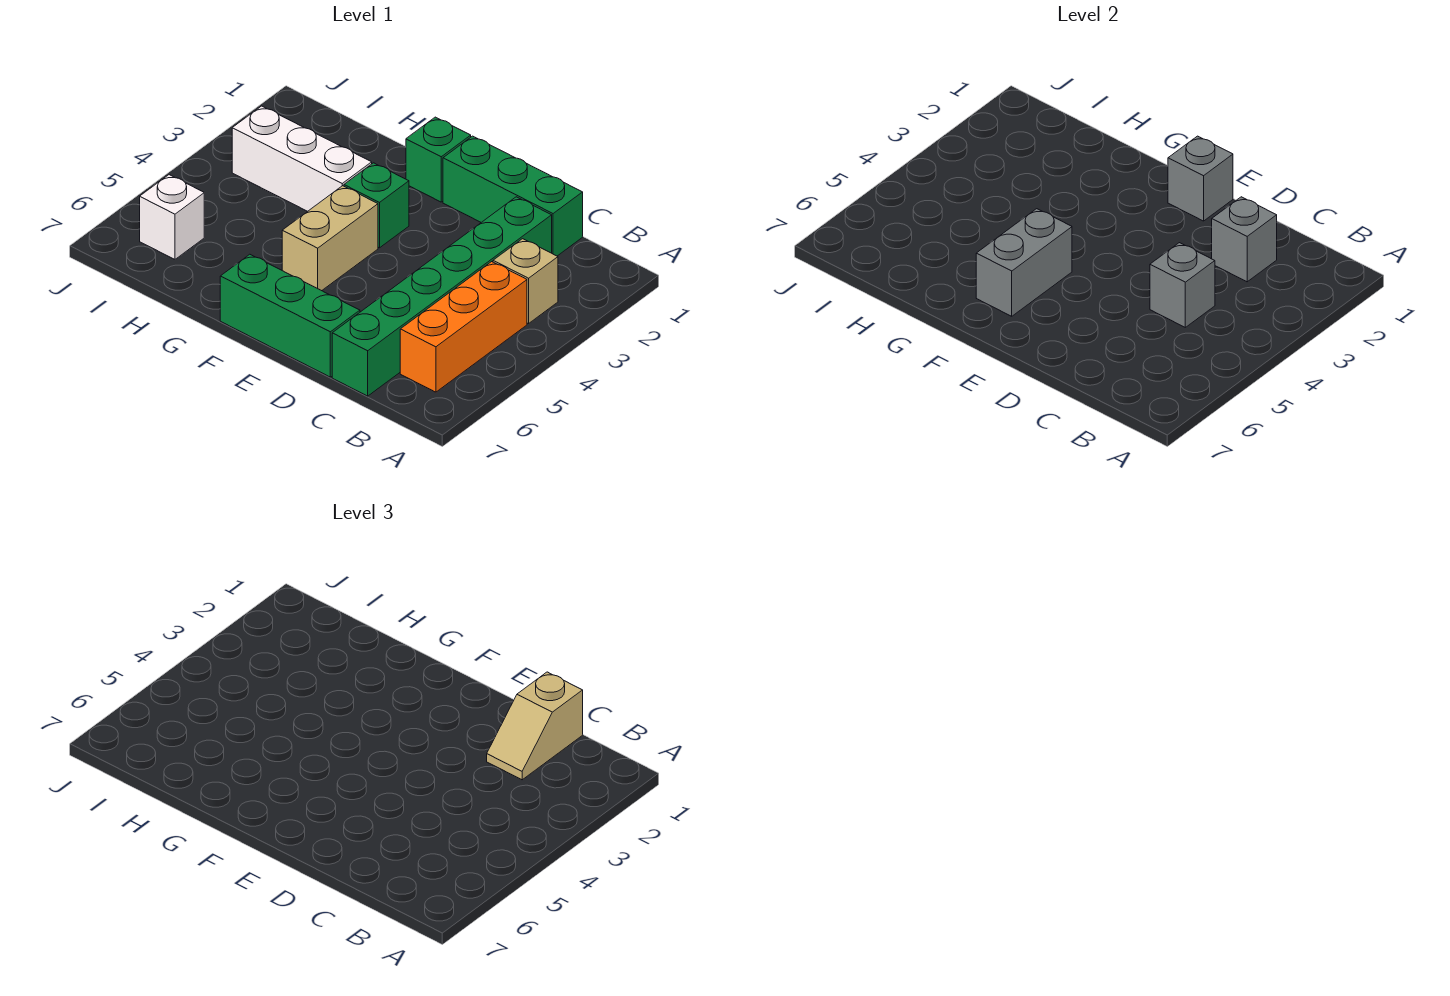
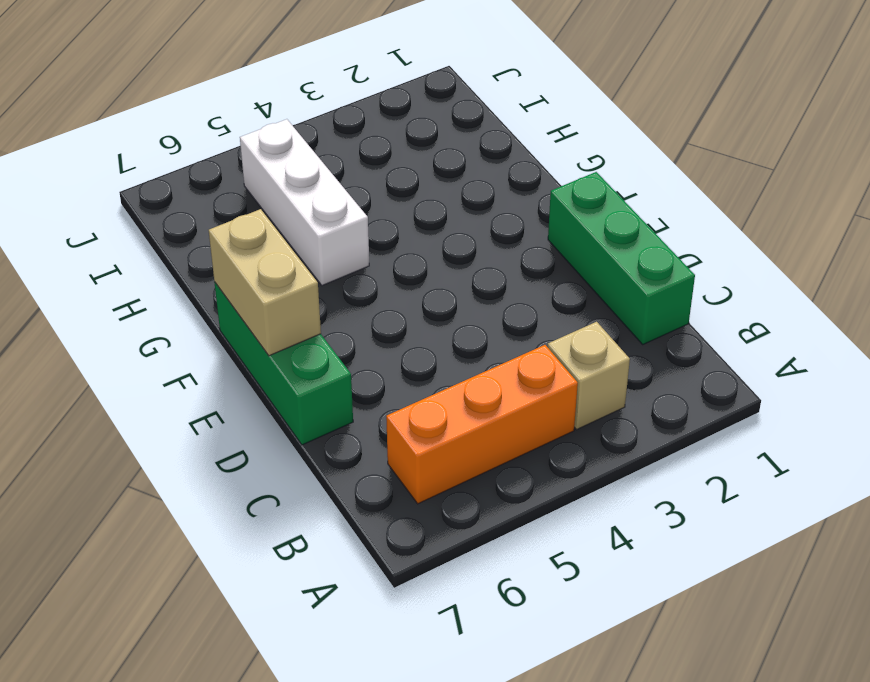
tan brick E7:F7 level 2 -> tan brick F4:F5 level 1
white brick G5:I5 level 1 -> white brick G3:I3 level 1
none -> green brick C2:C7 level 1
none -> green brick F1 level 1
none -> green brick F3 level 1

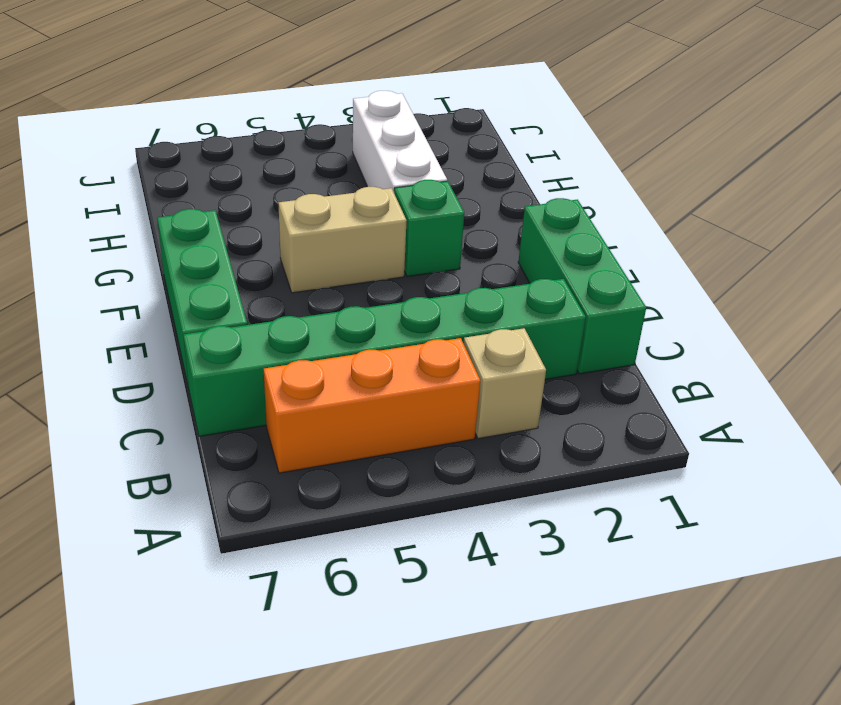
none -> green brick F1 level 1
none -> white brick I6 level 1
none -> grey brick C2 level 2

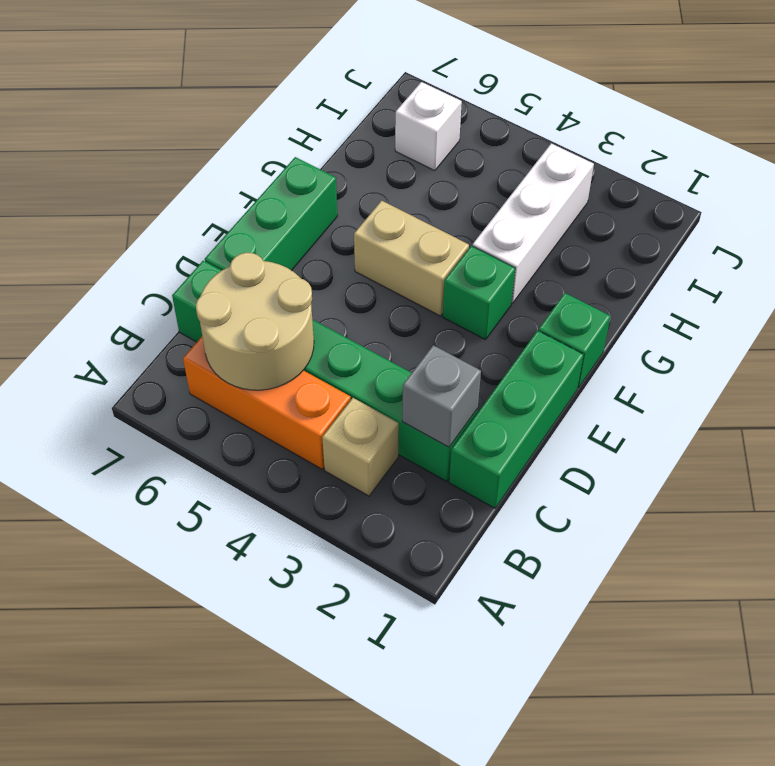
tan round brick B5:C6 level 2 -> none
none -> grey brick C4 level 2
none -> grey brick E1 level 2
none -> grey brick F5:F6 level 2

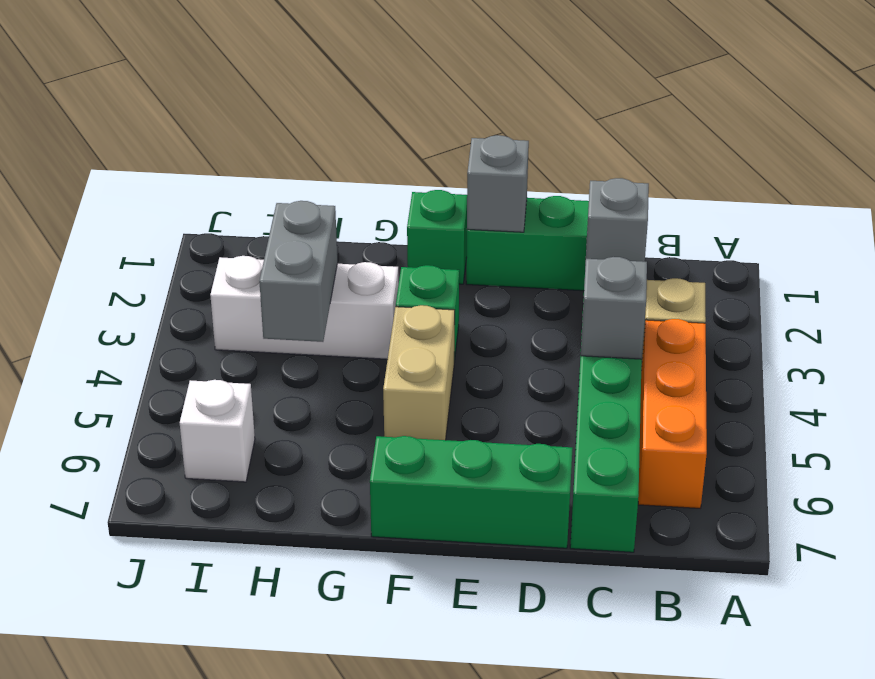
grey brick H3:H4 level 2 -> grey brick F5:F6 level 2
none -> tan slope C1:C2 level 3 top 1

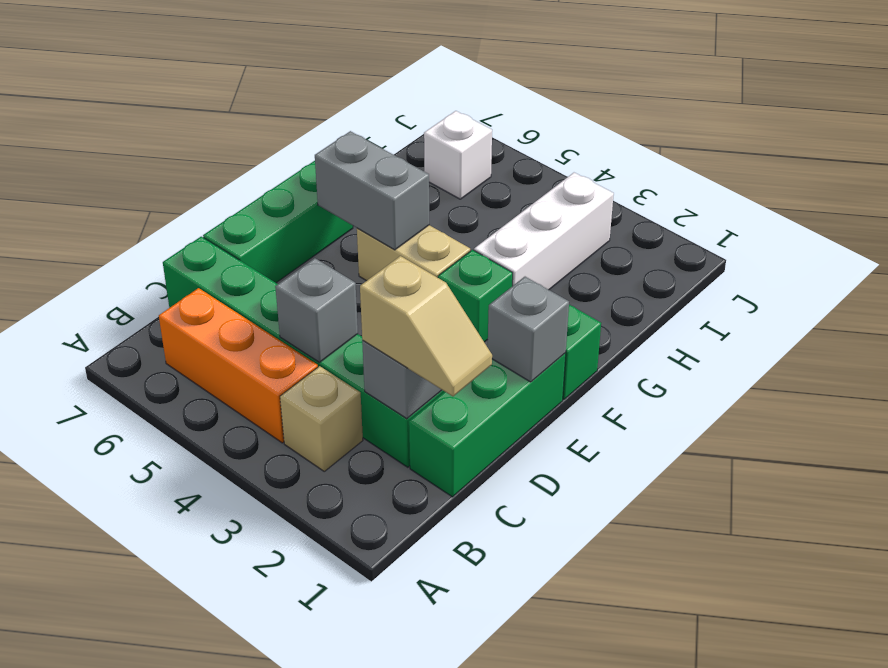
tan slope C1:C2 level 3 top 2 -> tan slope C1:C2 level 3 top 1

